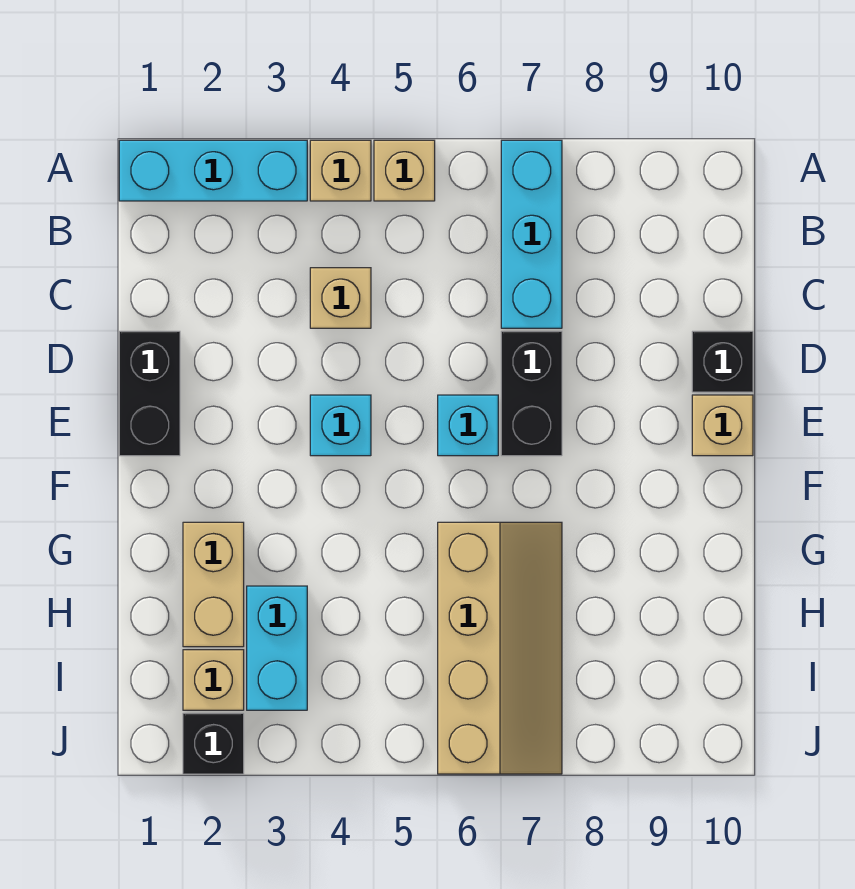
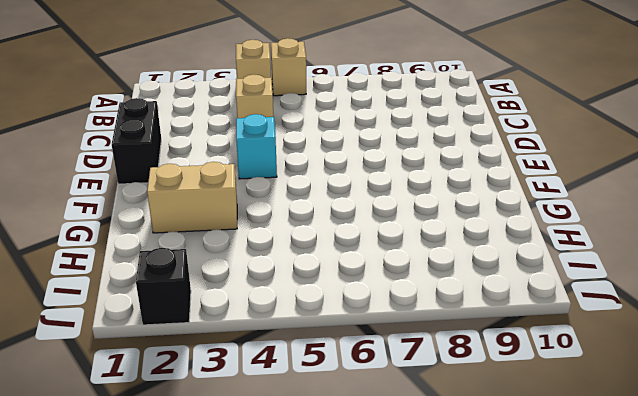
tan brick G2:G3 level 1 -> tan brick G2:H2 level 1
none -> cyan brick A1:A3 level 1
none -> cyan brick A7:C7 level 1
none -> black brick D7:E7 level 1

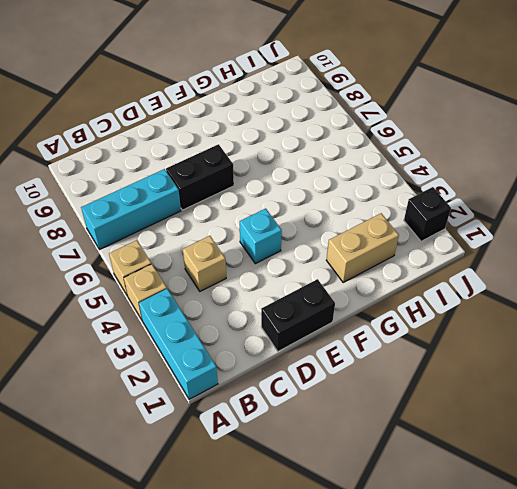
none -> black brick D10 level 1
none -> cyan brick E6 level 1
none -> tan brick E10 level 1

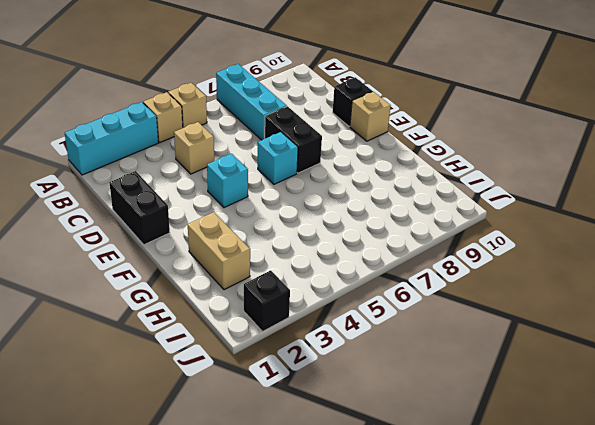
none -> tan slope G6:J7 level 1 top 6
none -> cyan brick H3:I3 level 1
none -> tan brick I2 level 1

